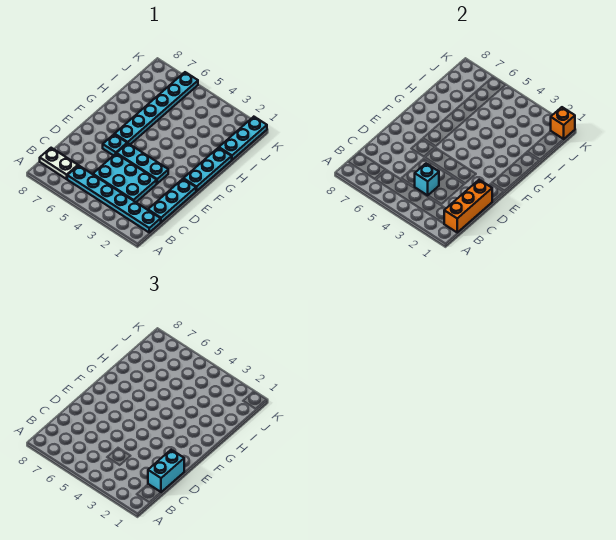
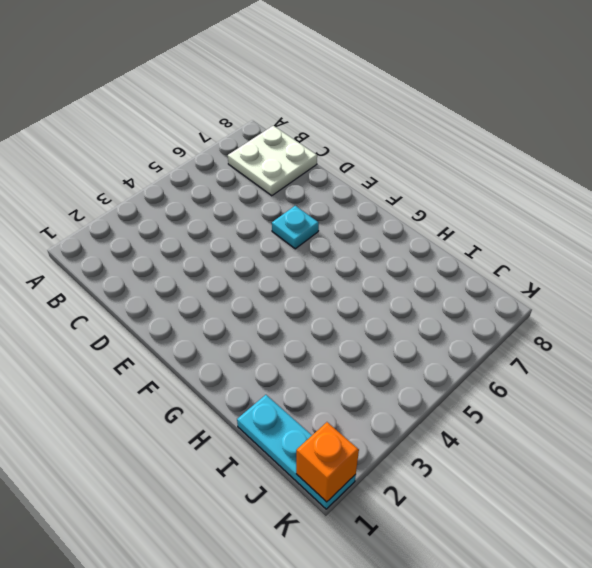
white plate B7:C8 level 1 -> white plate B7:B8 level 1
none -> cyan plate B1:B6 level 1
none -> cyan plate C1:E1 level 1
none -> cyan plate C3:D5 level 1

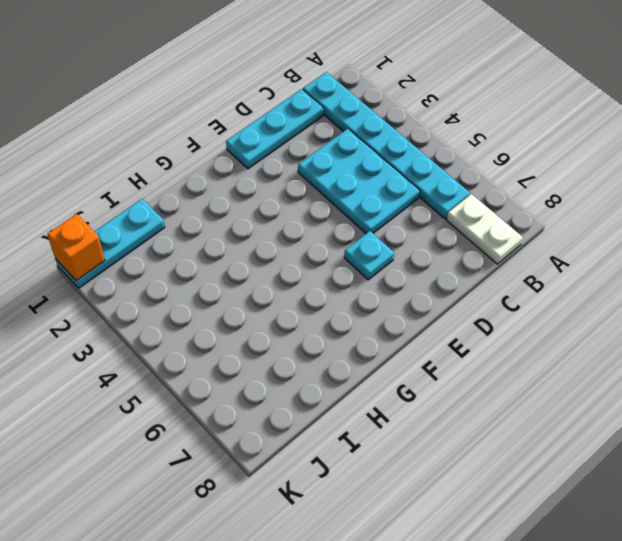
none -> cyan plate E3:E5 level 1
none -> cyan plate F1:H1 level 1
none -> cyan plate F6:K6 level 1

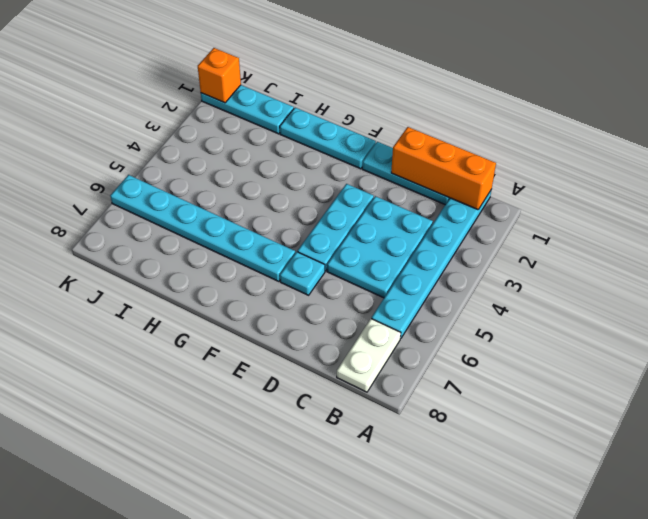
none -> cyan brick C4 level 2
none -> cyan brick C1:D1 level 3

